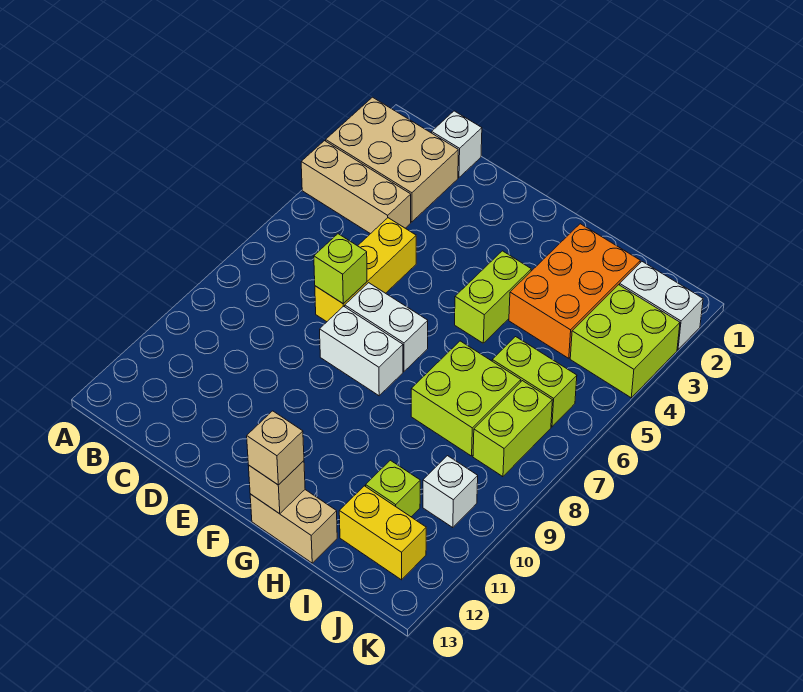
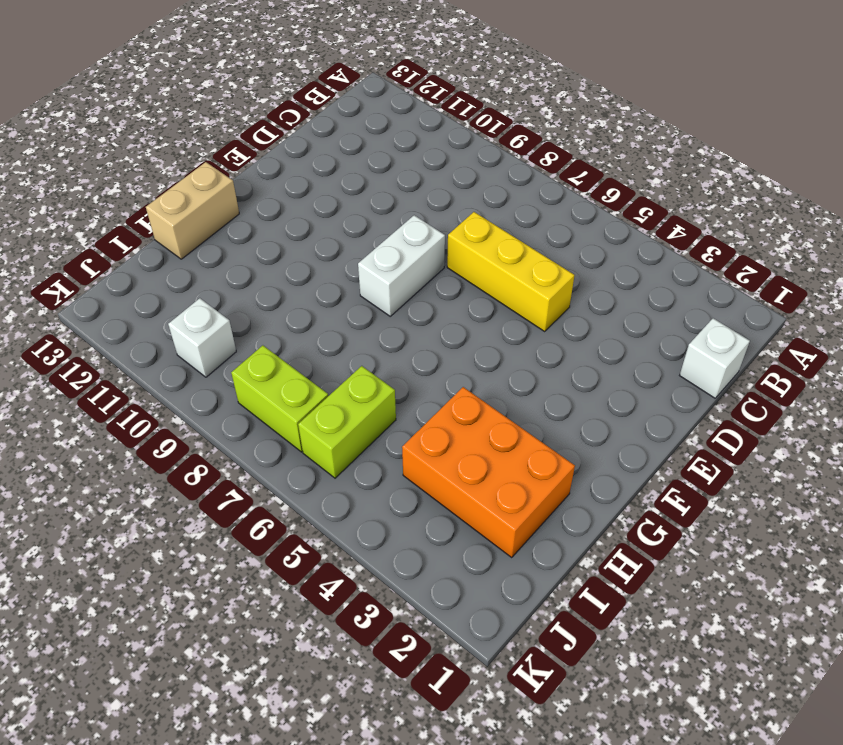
none -> tan brick A2:C3 level 1
none -> tan brick A4:C4 level 1
none -> white brick E7:F7 level 1

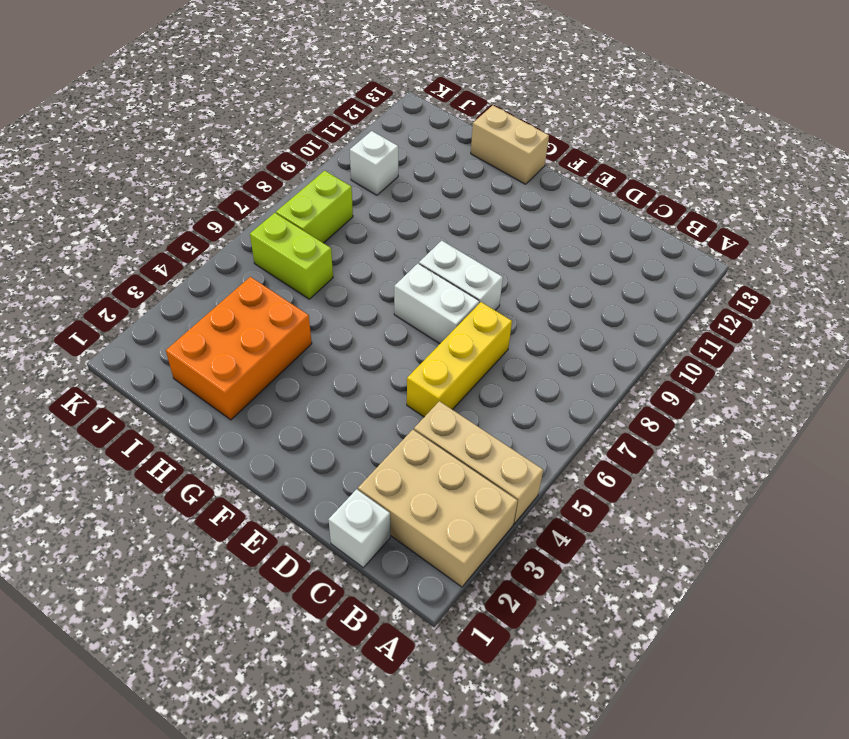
none -> lime brick G4:G5 level 1
none -> lime brick H7:I8 level 1
none -> lime brick I11 level 1

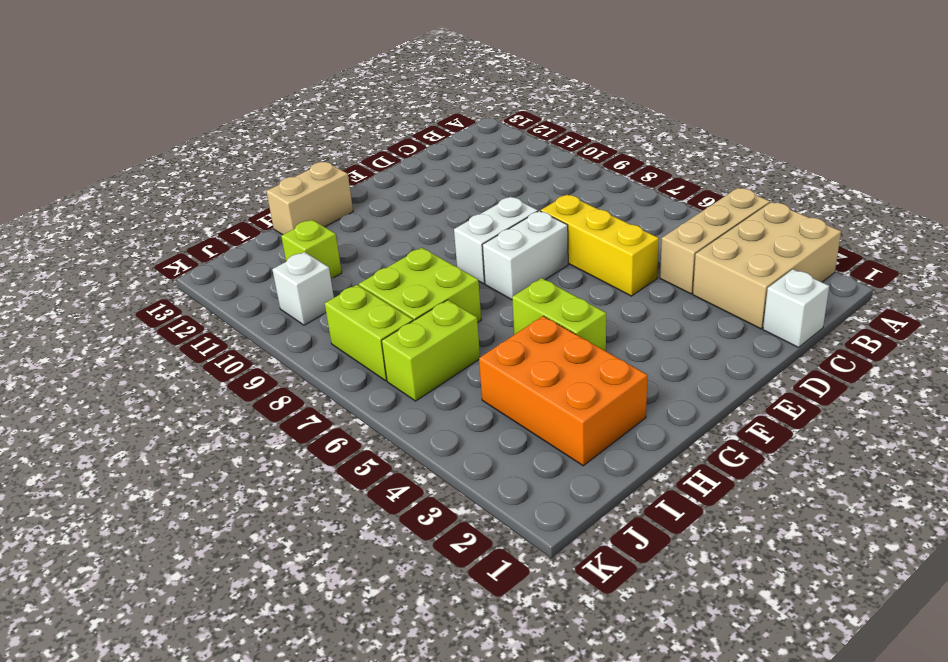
none -> yellow brick I12:J12 level 1
none -> white brick J2:K2 level 1
none -> lime brick J3:K4 level 1

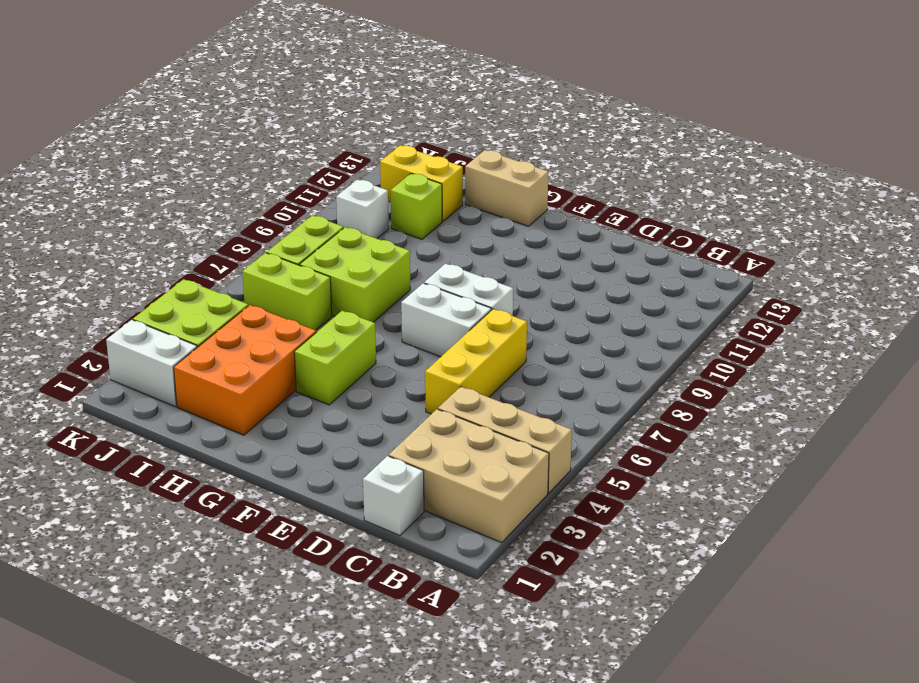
none -> lime brick D7 level 2
none -> tan brick G13 level 2
none -> tan brick G13 level 3

